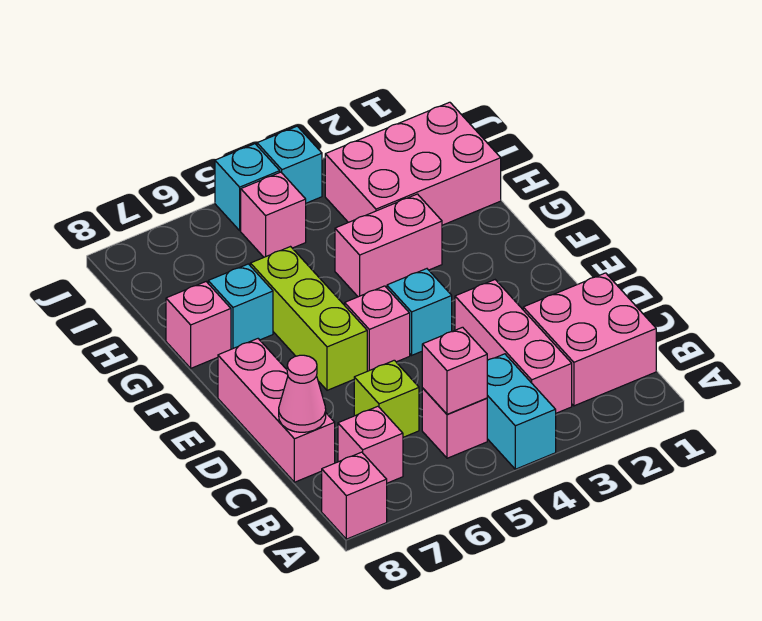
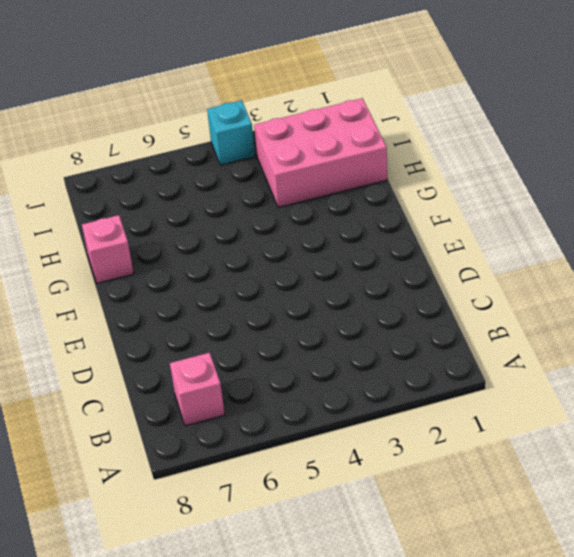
none -> cyan brick A4:B4 level 1
none -> pink brick A8 level 1
none -> pink brick B1:C2 level 1

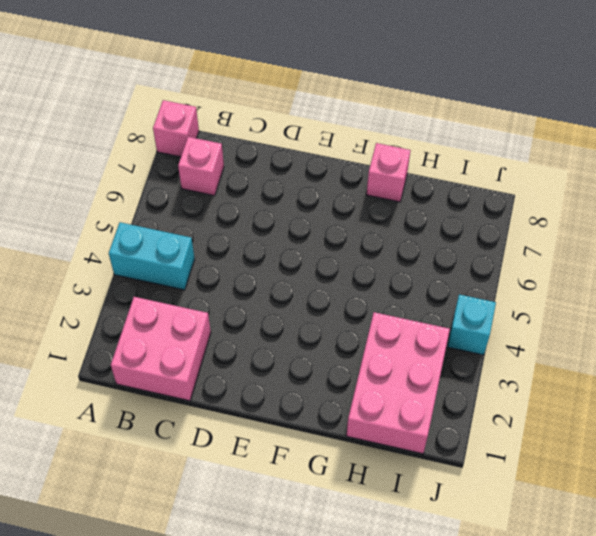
none -> pink brick B3:D3 level 1
none -> pink brick B5 level 1
none -> lime brick C6 level 1

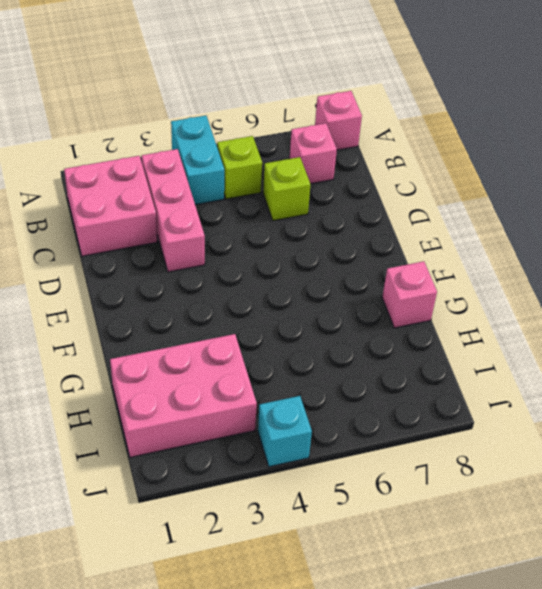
lime brick B5 level 1 -> pink brick B5 level 1
none -> pink brick C8:E8 level 1
none -> cyan brick E4 level 1
none -> pink brick E5 level 1

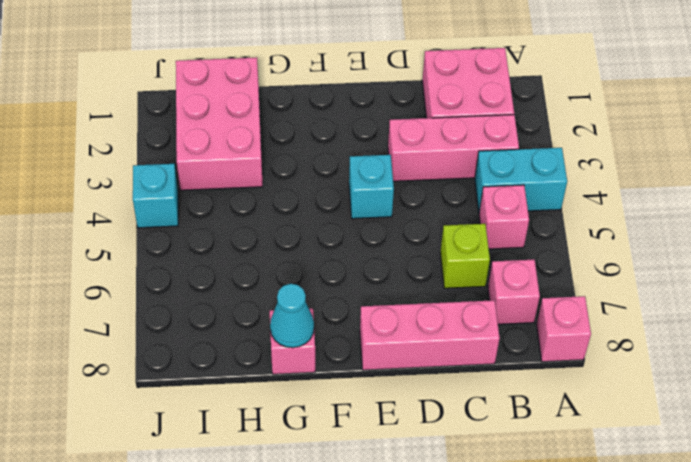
cyan cone G8 level 2 -> none
none -> pink brick E5 level 1
none -> lime brick E6:G6 level 1
none -> pink brick G3:G4 level 1

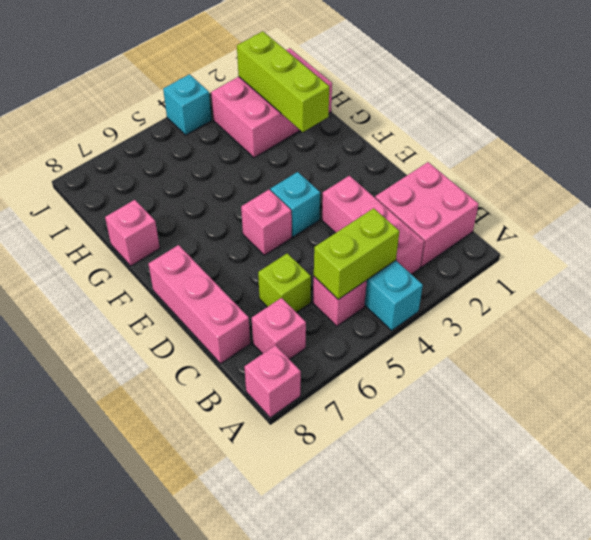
lime brick B4:B5 level 2 -> pink brick B5 level 2
lime brick G2:I2 level 2 -> lime brick E6:G6 level 1
none -> pink brick G3:G4 level 1
none -> cyan brick G7 level 1
none -> pink brick I5 level 1

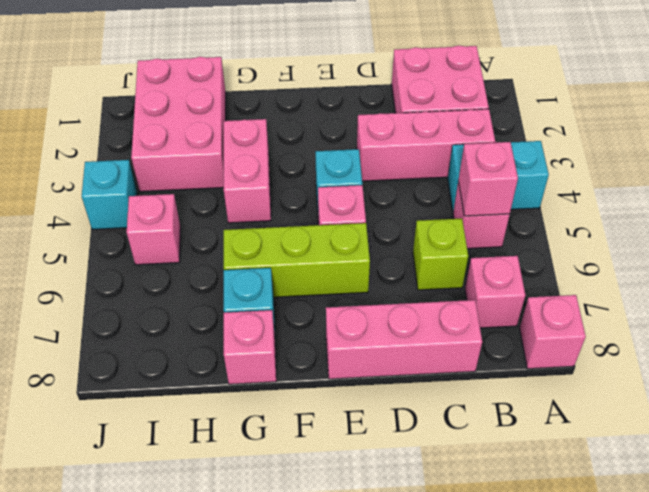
none -> cyan brick J5 level 1
none -> pink cone C8 level 2

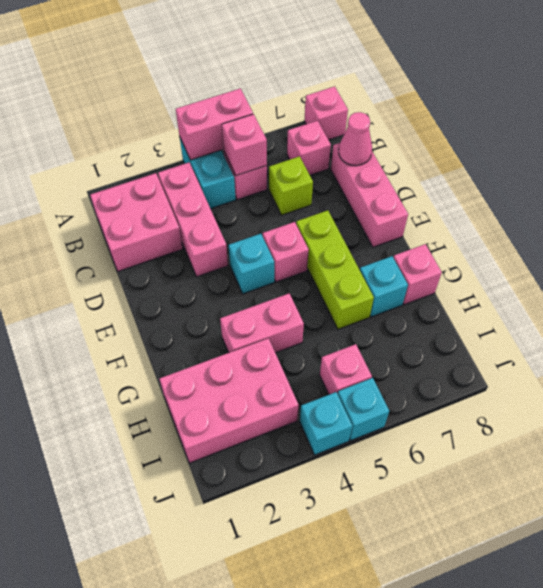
pink brick A4:A5 level 2 -> none

